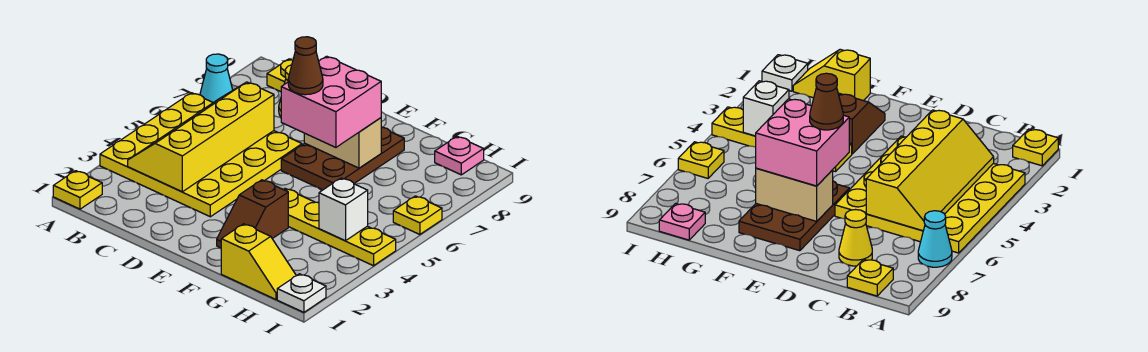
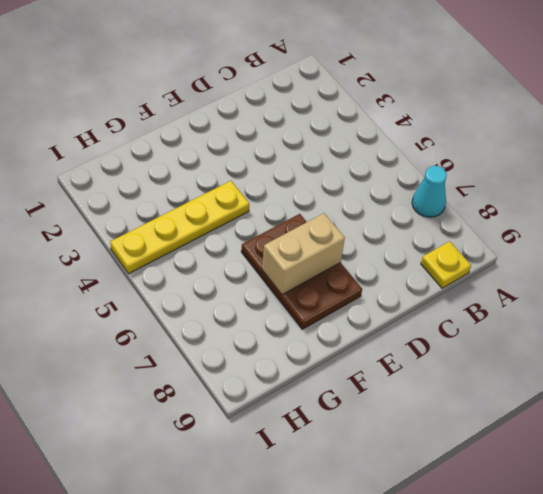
none -> yellow plate A1 level 1
none -> yellow plate A3:D6 level 1
none -> yellow cone C8 level 1

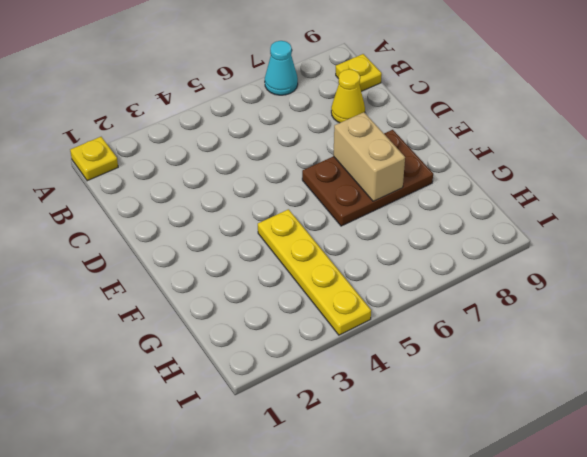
none -> yellow plate A3:D6 level 1
none -> brown slope F2:F3 level 1 top 3
none -> yellow slope G1:H1 level 1 top G

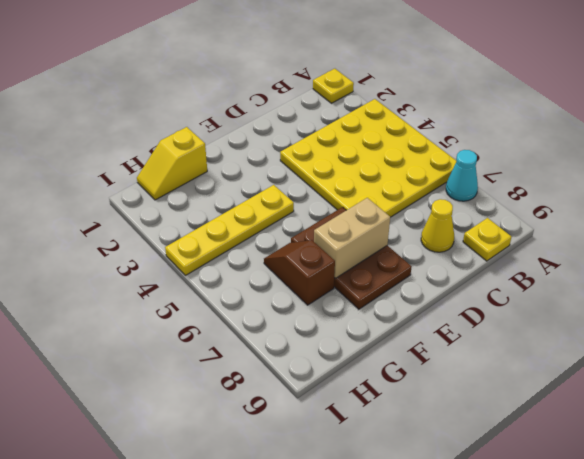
brown slope G6:G7 level 1 top 7 -> brown slope F2:F3 level 1 top 3
none -> pink plate H9 level 1
none -> white plate I1 level 1
none -> yellow plate I6 level 1

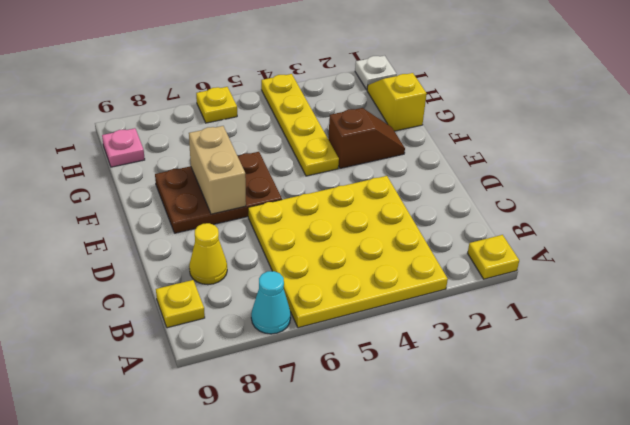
none -> yellow slope B3:C6 level 2 top C
none -> white brick H4 level 2
none -> pink brick E6:F7 level 3

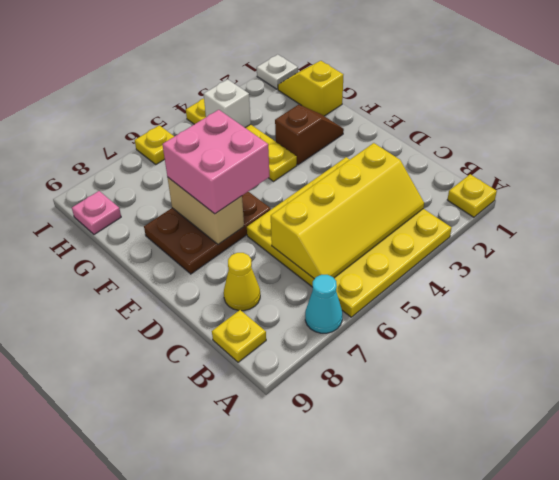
none -> brown cone E6 level 4

